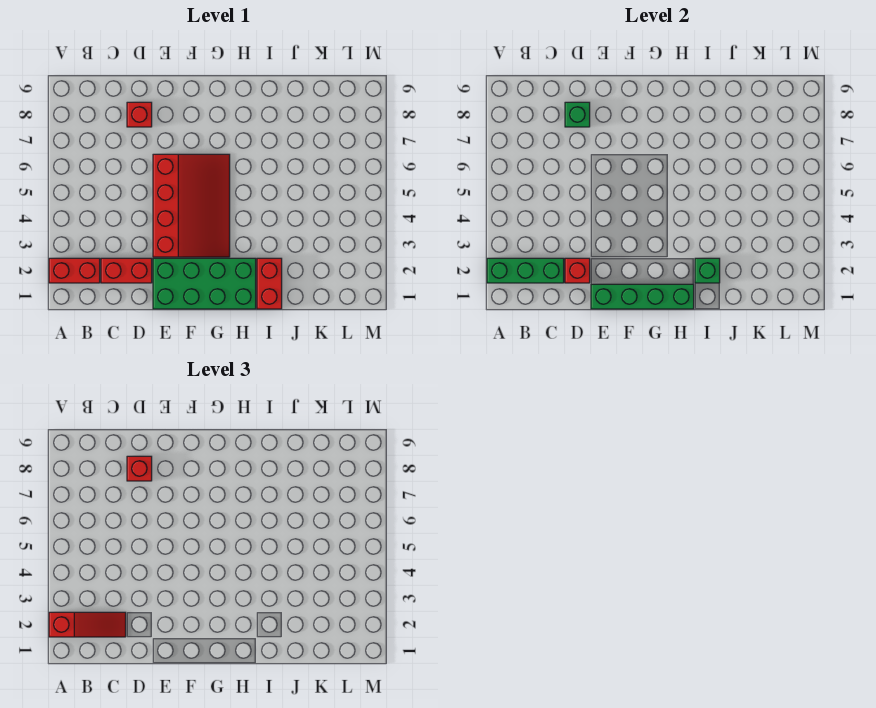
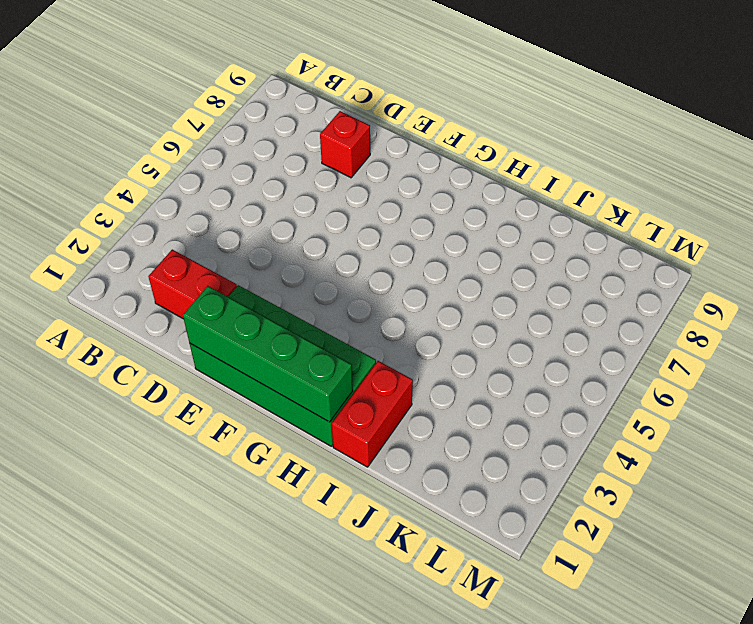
none -> red brick A2:B2 level 1
none -> red slope E3:G6 level 1 top E
none -> green brick A2:C2 level 2

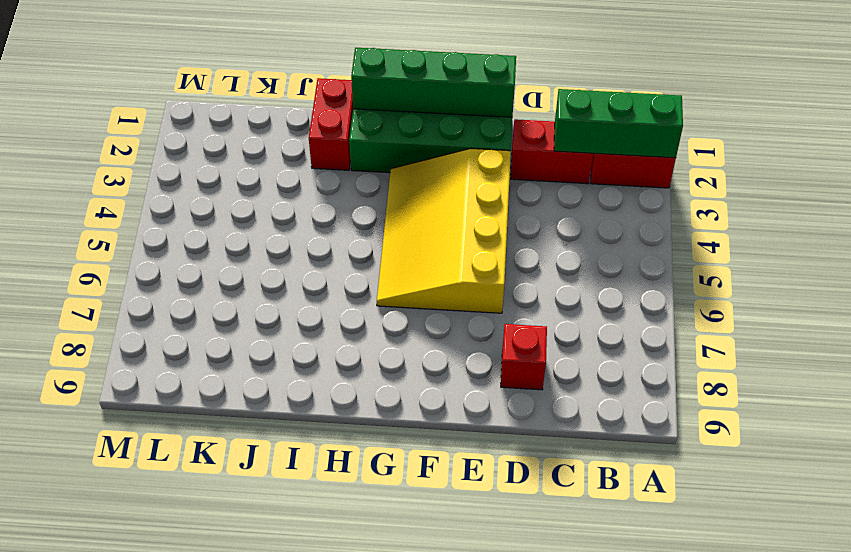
yellow slope E3:G6 level 1 top E -> red slope E3:G6 level 1 top E
none -> red brick D2 level 2
none -> green brick D8 level 2
none -> green brick I2 level 2

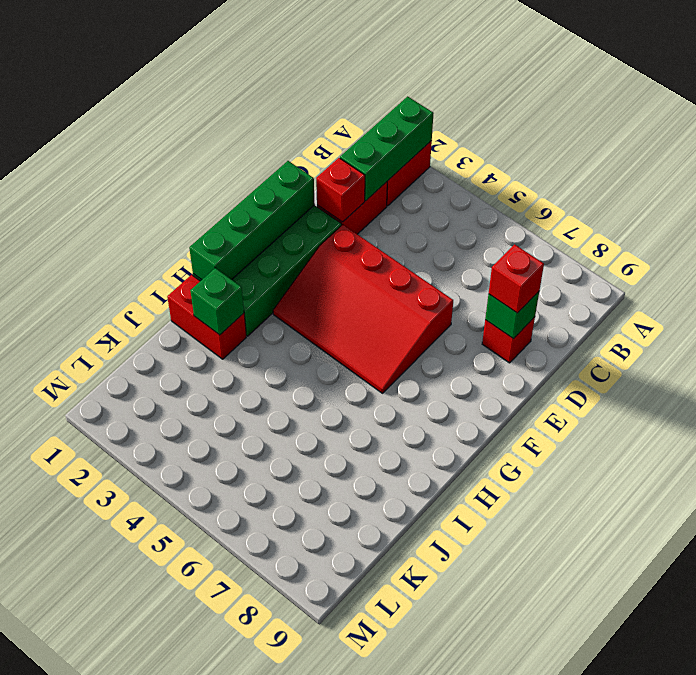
none -> red slope A2:C2 level 3 top A

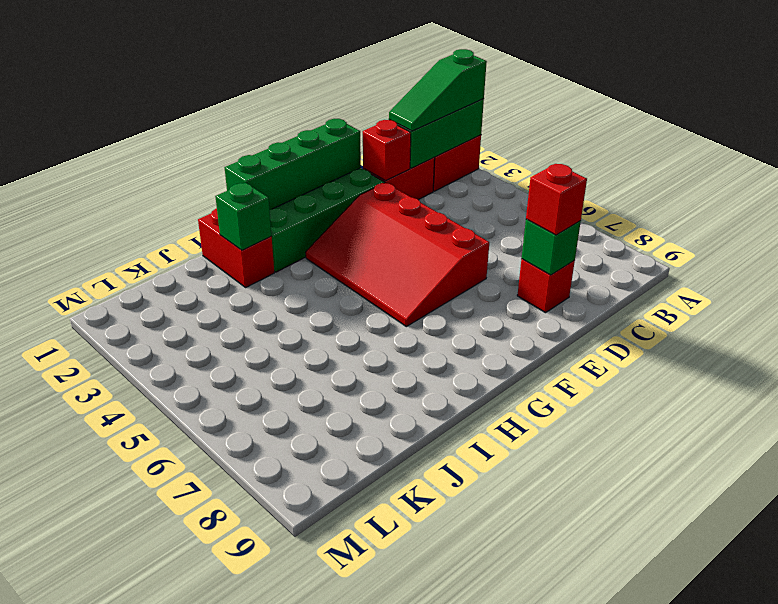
green slope A2:C2 level 3 top A -> red slope A2:C2 level 3 top A

